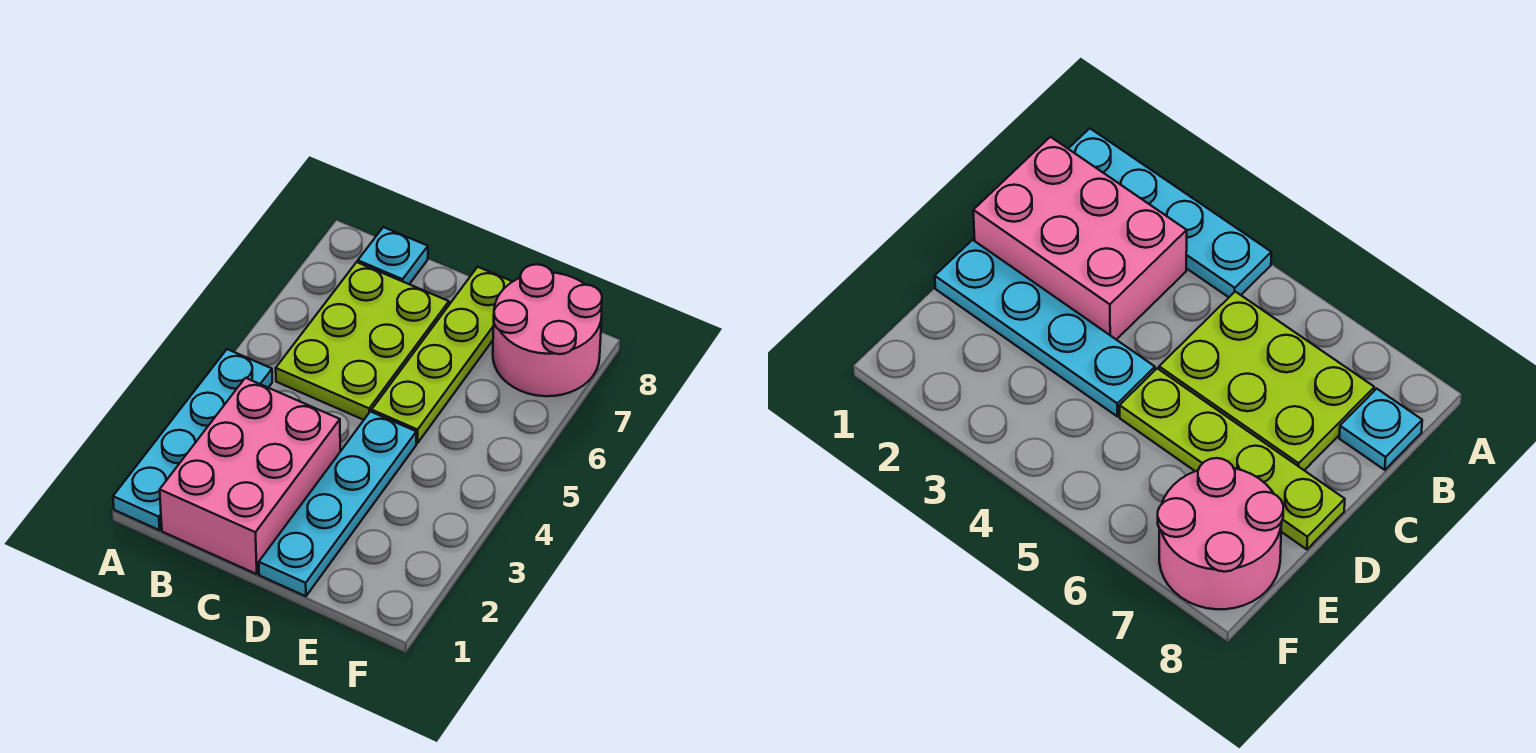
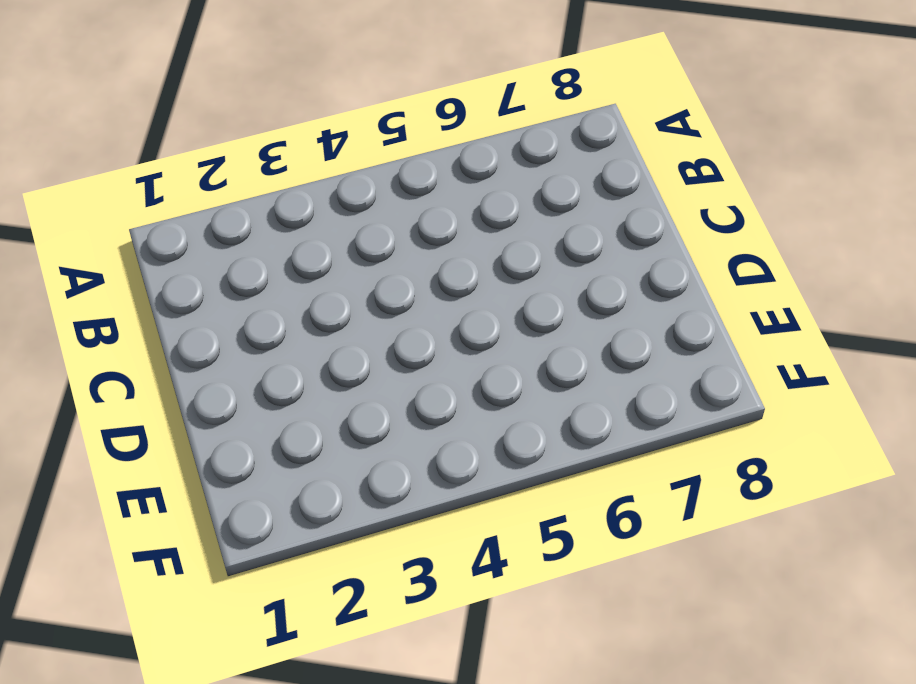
none -> cyan plate A1:A4 level 1
none -> pink brick B1:C3 level 1

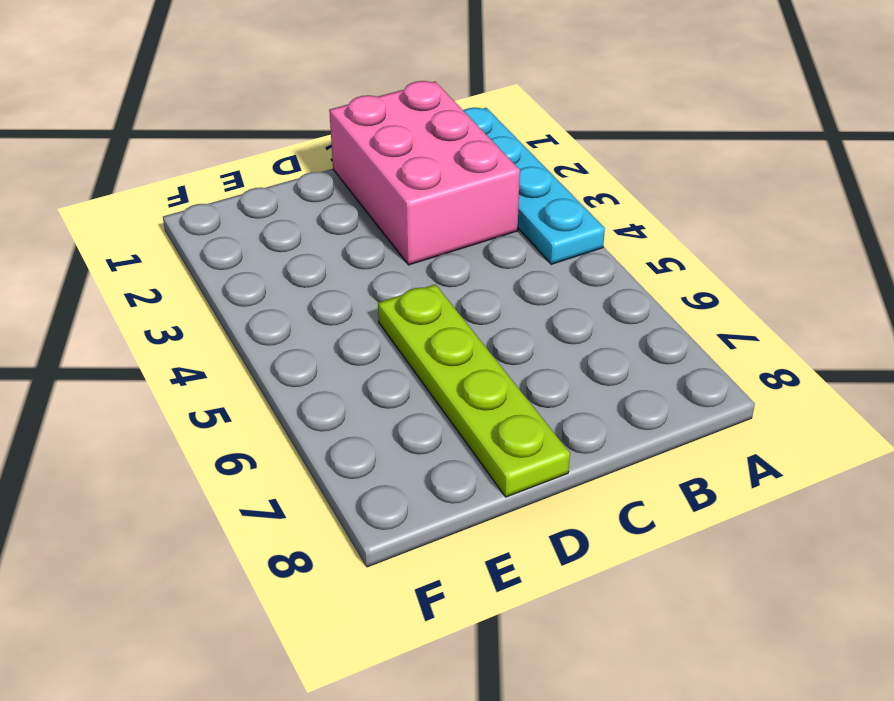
none -> lime plate B5:C7 level 1
none -> cyan plate B8 level 1

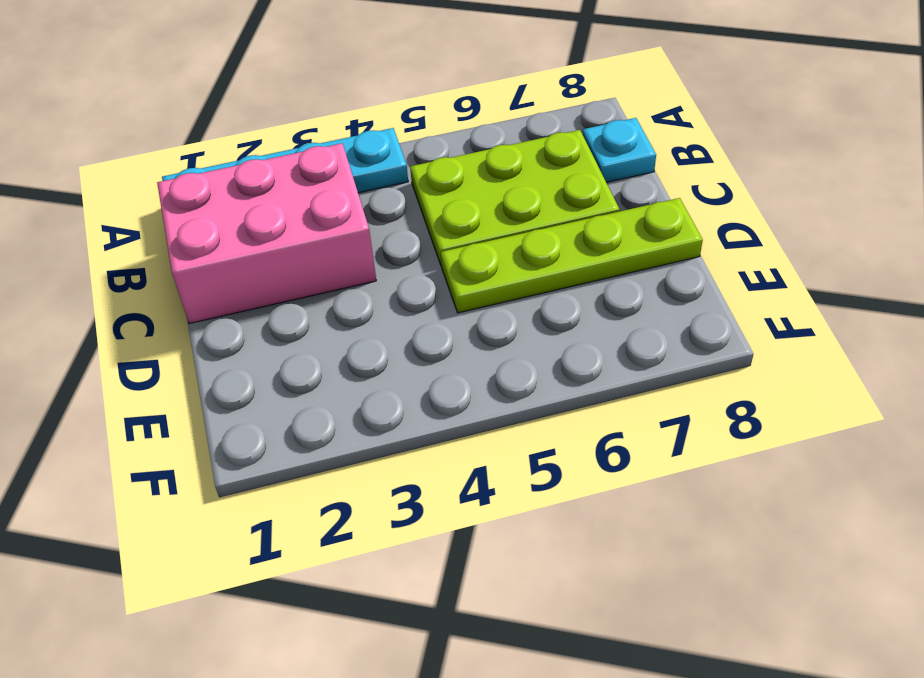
none -> cyan plate D1:D4 level 1
none -> pink round brick E7:F8 level 1

